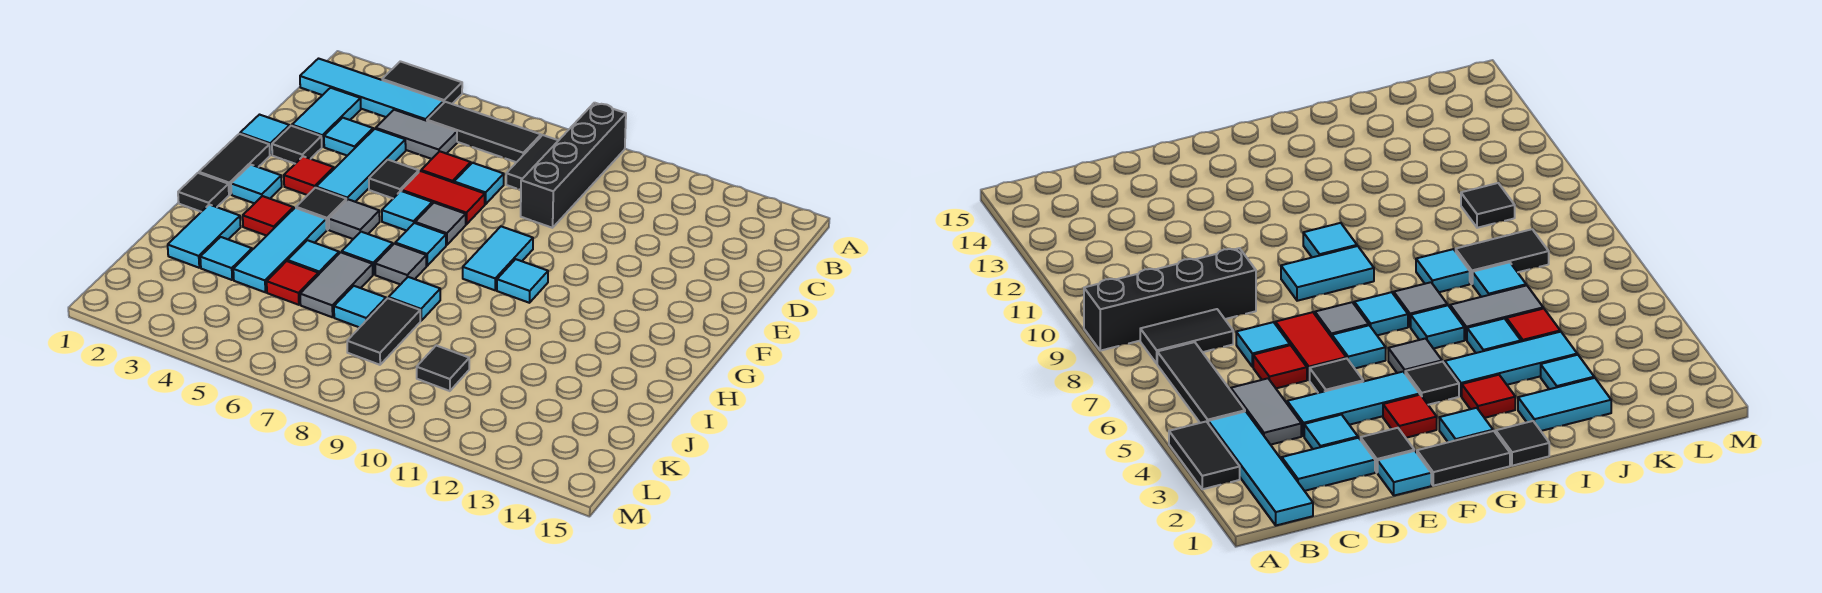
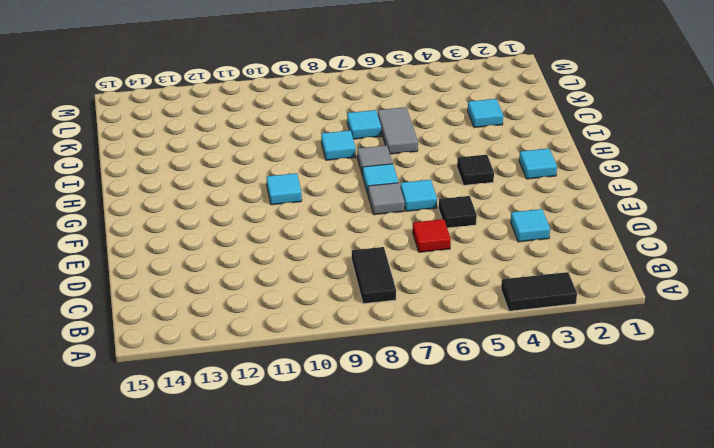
none -> black brick A9:D9 level 1
none -> cyan tile B1:B4 level 1
none -> black tile B5:B7 level 1
none -> cyan tile C2:D2 level 1

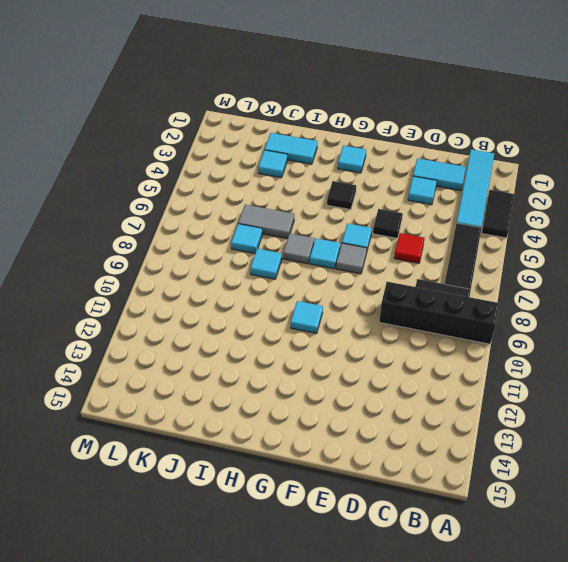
none -> grey tile C4:C5 level 1
none -> cyan tile D4:F4 level 1
none -> cyan tile D7 level 1
none -> cyan tile E1 level 1

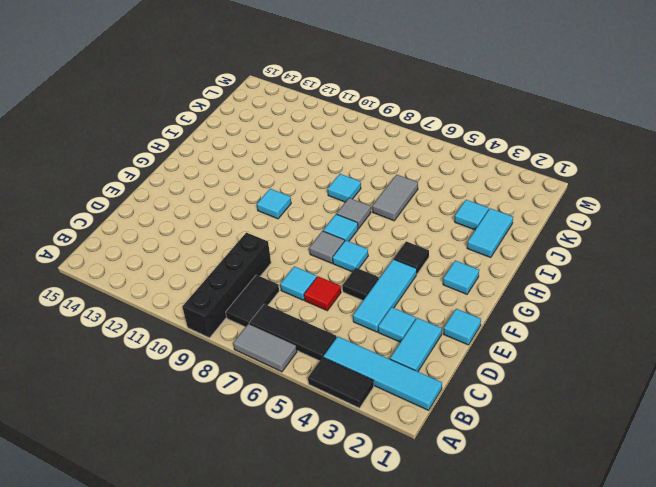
grey tile A6:A7 level 1 -> grey tile C4:C5 level 1
none -> black tile E2 level 1
none -> red tile E6:E7 level 1
none -> black tile F1:G1 level 1
none -> red tile F3 level 1

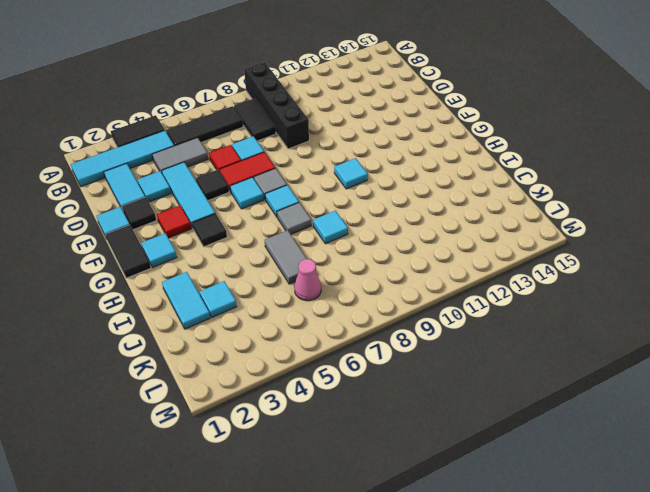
pink cone K6 level 1 -> none
none -> cyan tile F9:G9 level 1
none -> grey tile G5 level 1
none -> black tile H1 level 1
none -> red tile H3 level 1

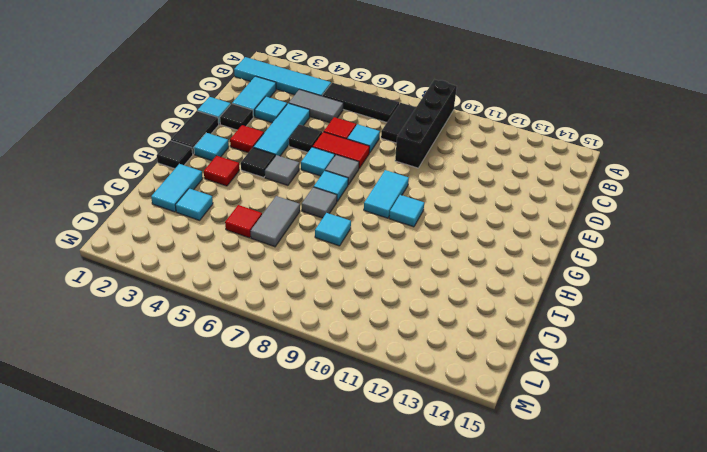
none -> black tile A3:A4 level 1
none -> cyan tile H4:J4 level 1
none -> cyan tile H6 level 1
none -> cyan tile I5 level 1

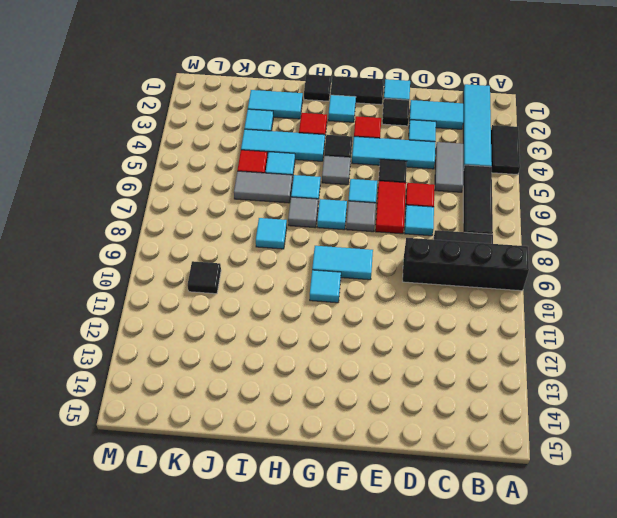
none -> cyan tile J7 level 1
none -> black tile J8:K8 level 1

